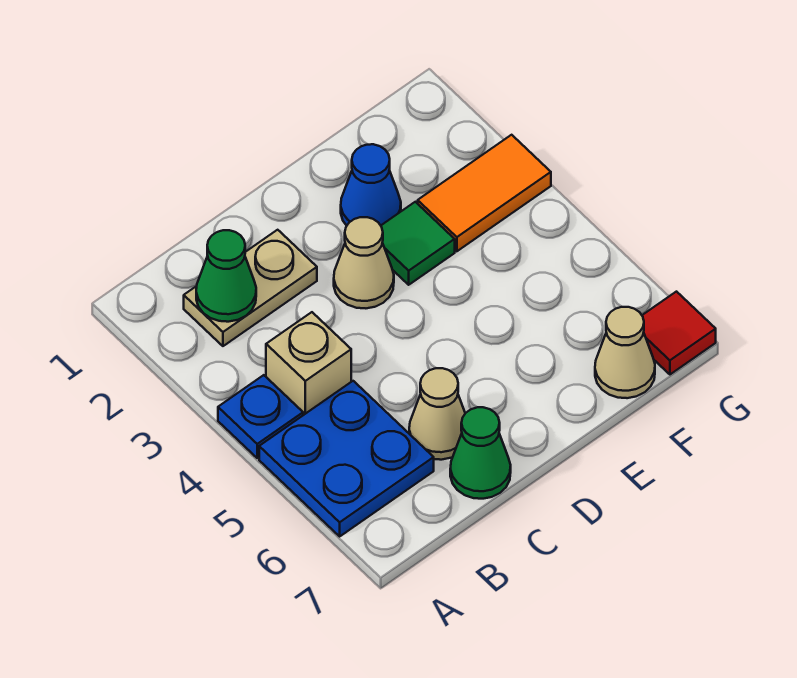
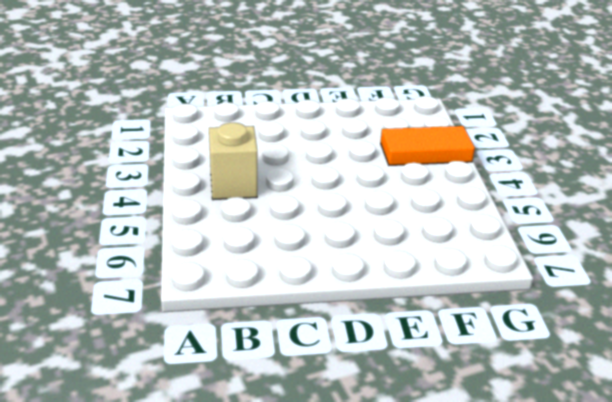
none -> blue plate A4 level 1
none -> blue plate A5:B6 level 1
none -> tan plate B2:C2 level 1

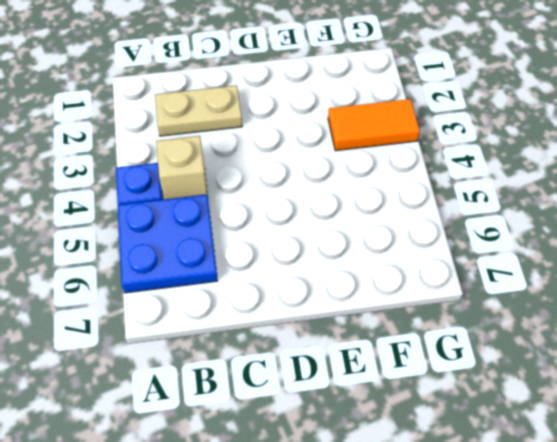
none -> tan cone C6 level 1
none -> green cone C7 level 1
none -> tan cone D3 level 1

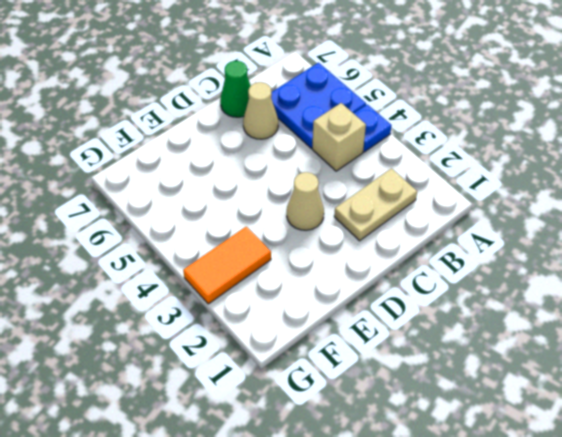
none -> blue cone E2 level 1
none -> green tile E3 level 1
none -> tan cone F7 level 1

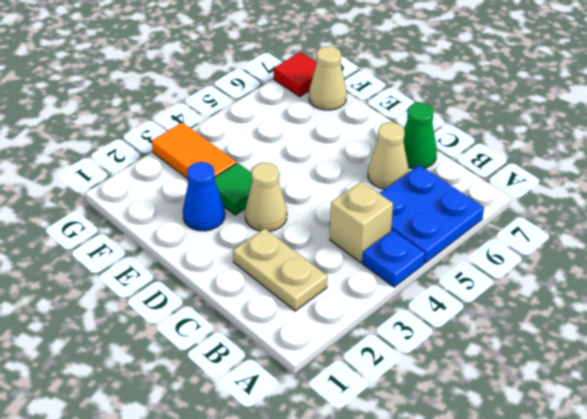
none -> green cone B2 level 2

